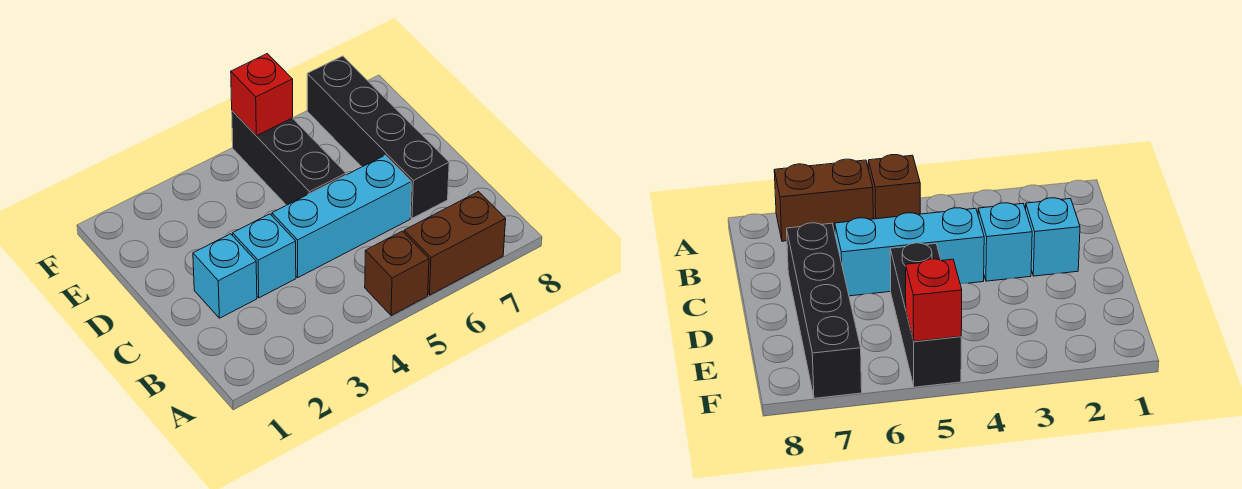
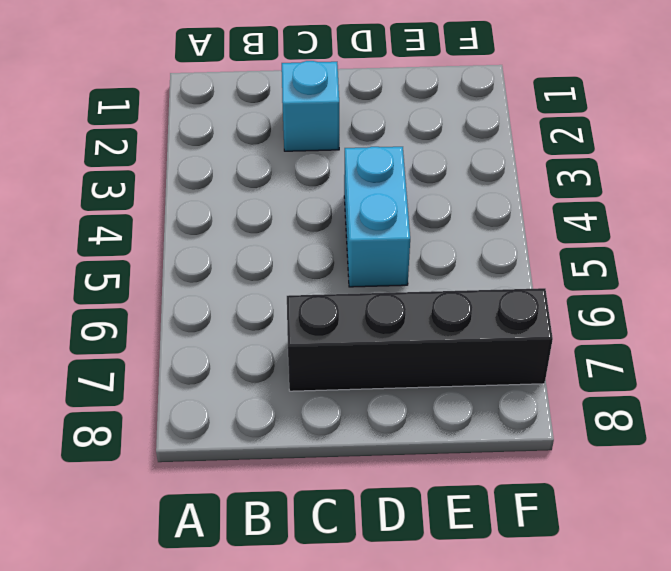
cyan brick D4:D5 level 1 -> black brick D5:F5 level 1
none -> brown brick A5 level 1
none -> brown brick A6:A7 level 1

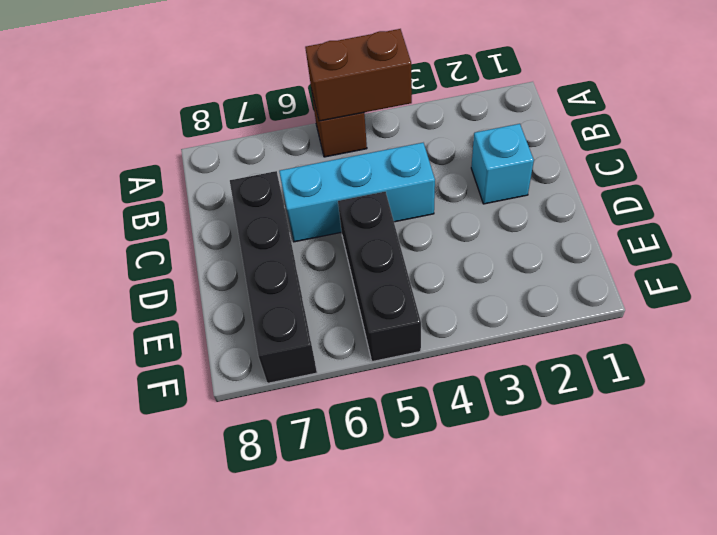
brown brick A4:A5 level 2 -> brown brick A6:A7 level 1
none -> cyan brick C3 level 1
none -> red brick F5 level 2

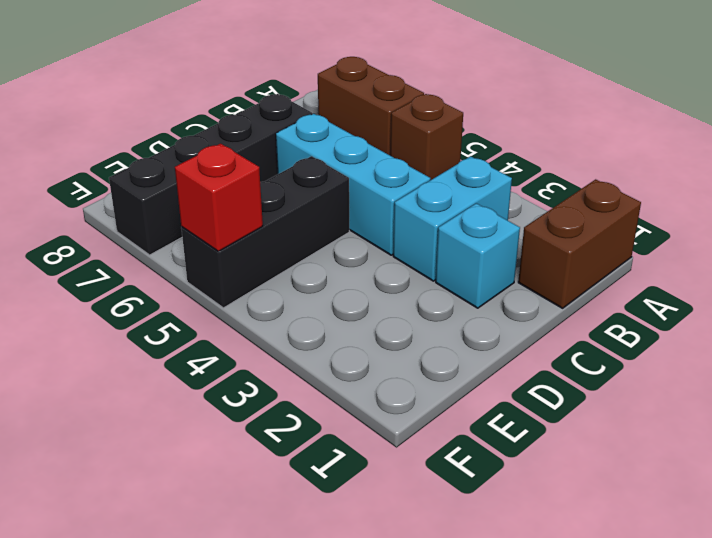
brown brick A1:B1 level 1 -> none
cyan brick B3:C3 level 1 -> cyan brick C3 level 1

